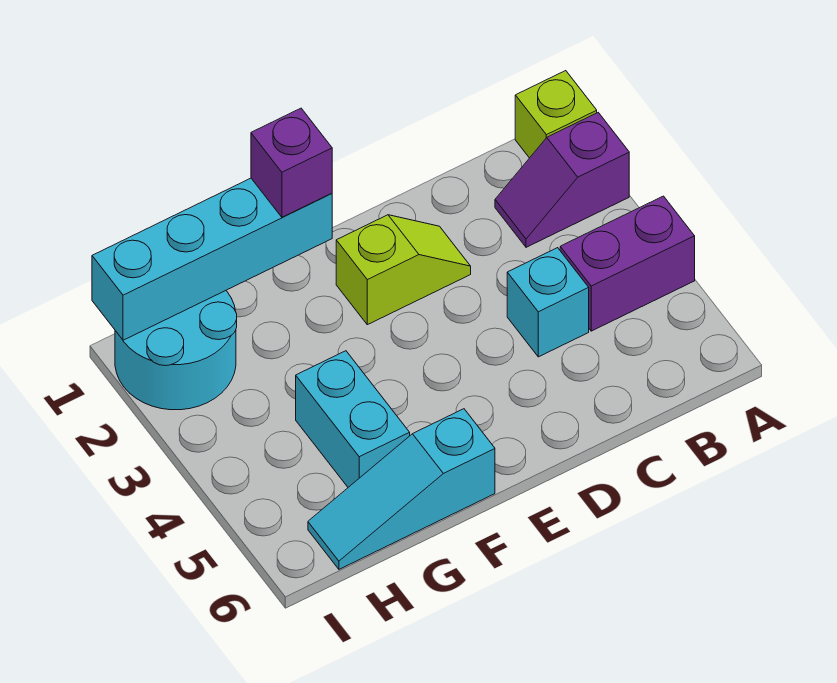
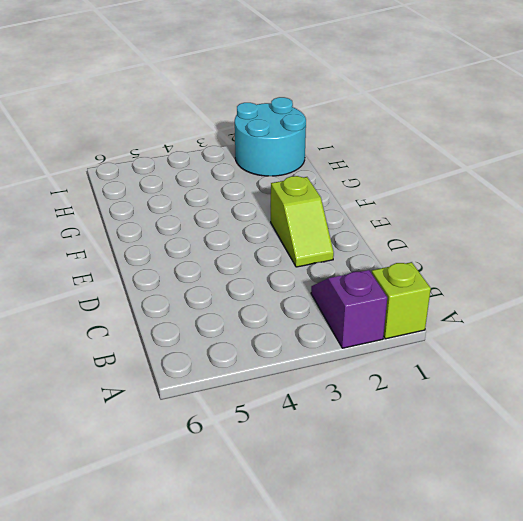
none -> purple brick A4:B4 level 1
none -> cyan brick C4 level 1

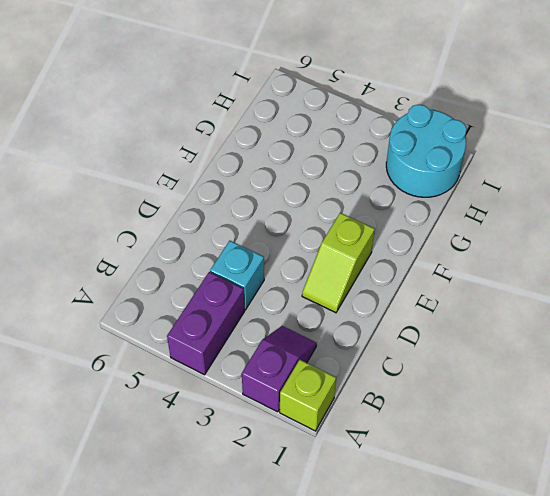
none -> cyan slope F6:H6 level 1 top F
none -> cyan brick G4:G5 level 1

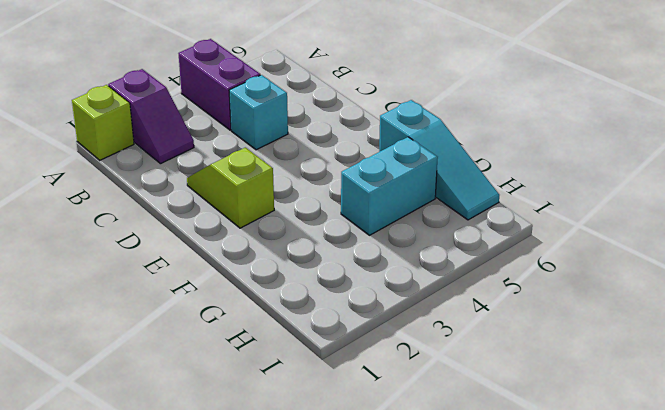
none -> cyan round brick H1:I2 level 1
none -> cyan brick F1:I1 level 2

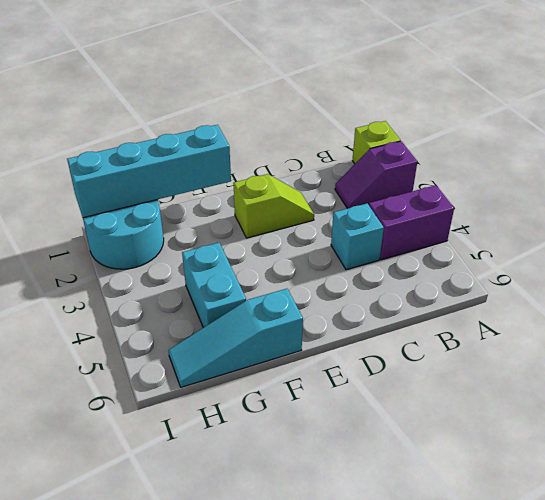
none -> purple brick F1 level 3

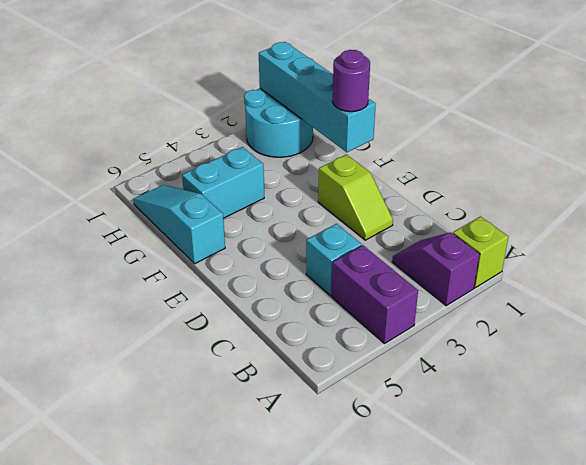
purple round brick F1 level 3 -> purple brick F1 level 3

